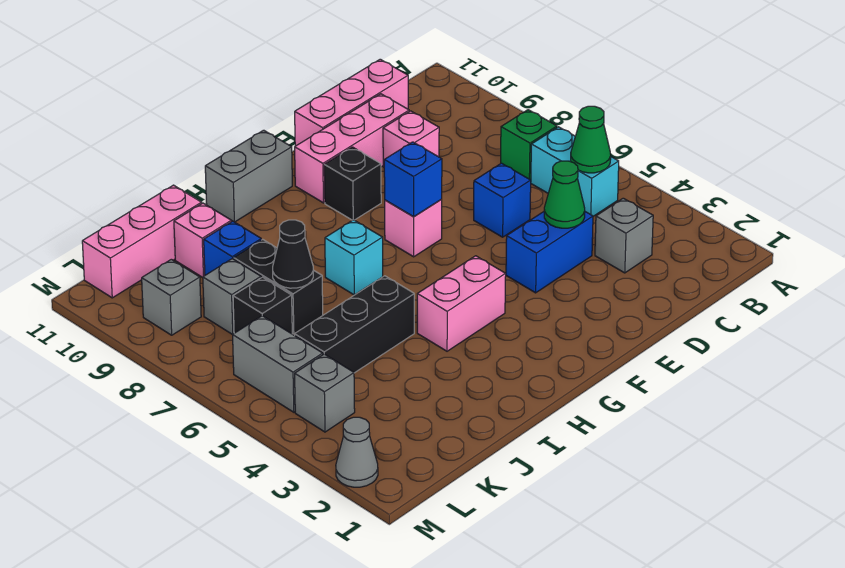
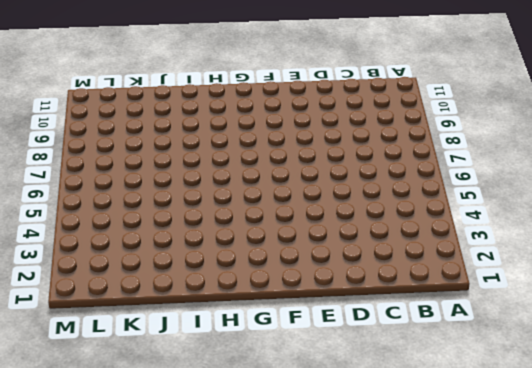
none -> cyan brick B5:B6 level 1
none -> green brick B7 level 1
none -> grey brick C3 level 1

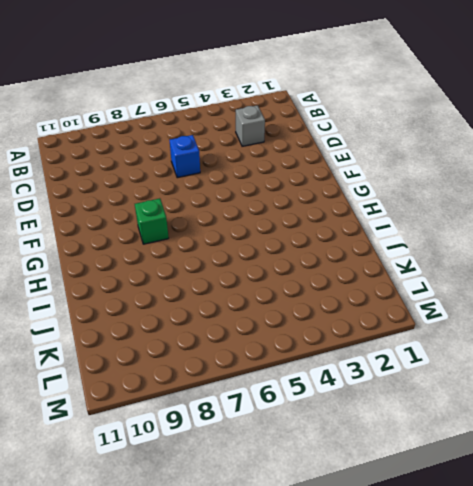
green brick G8 level 1 -> green brick B7 level 1
none -> cyan brick B5:B6 level 1
none -> pink brick C11:E11 level 1
none -> blue brick D4:E4 level 1

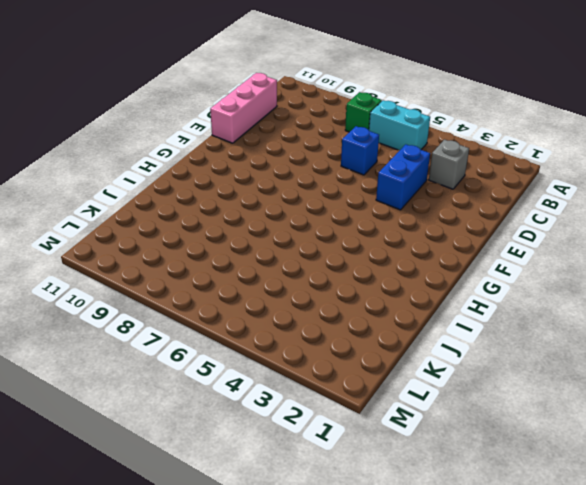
none -> pink brick D9 level 1
none -> pink brick D10:F10 level 1
none -> pink brick F7 level 1

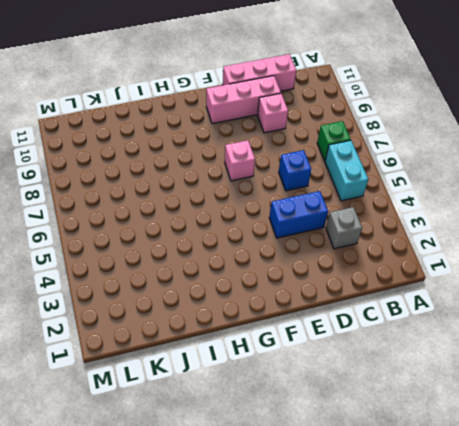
none -> black brick F9 level 1
none -> pink brick G4:H4 level 1
none -> grey brick G11:H11 level 1

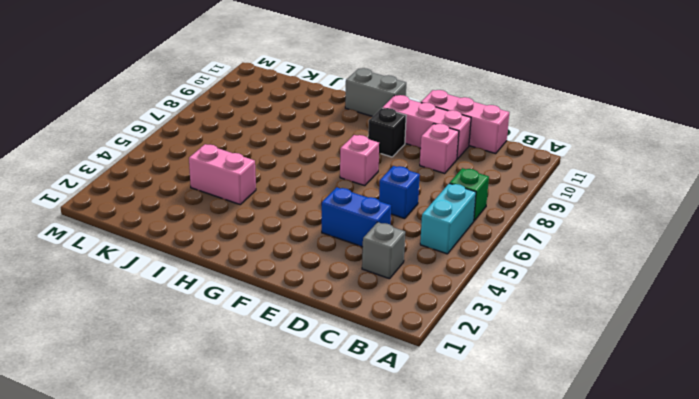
pink brick I4:J4 level 1 -> pink brick G4:H4 level 1
none -> cyan brick H7 level 1
none -> black brick I5:K5 level 1
none -> black brick J7:J8 level 1

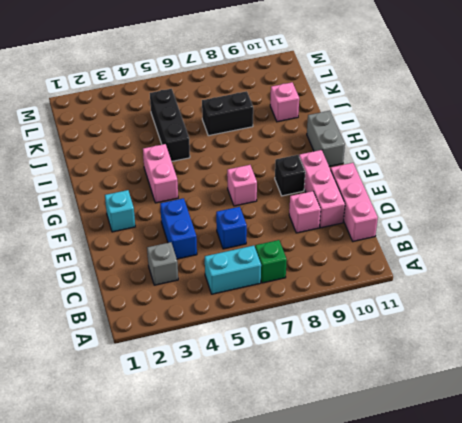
cyan brick F2 level 1 -> cyan brick H7 level 1
none -> blue brick J9 level 1
none -> pink brick J11:L11 level 1
none -> black brick K7 level 1

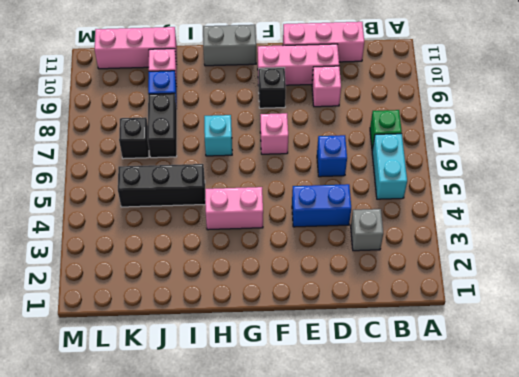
none -> grey brick K8 level 1
none -> grey brick L4 level 1
none -> grey brick L5:L6 level 1

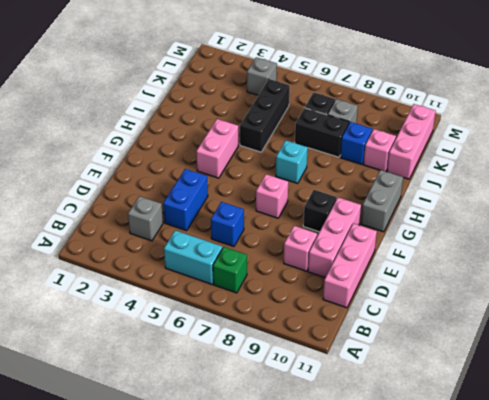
none -> grey brick L5:L6 level 1
none -> grey brick L9 level 1
none -> grey cone M2 level 1

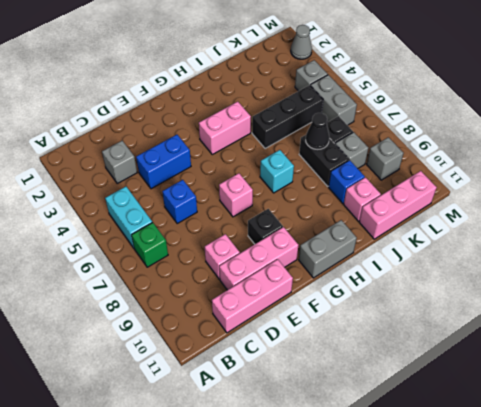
none -> green cone B5 level 2
none -> green cone D4 level 2
none -> blue brick F7 level 2

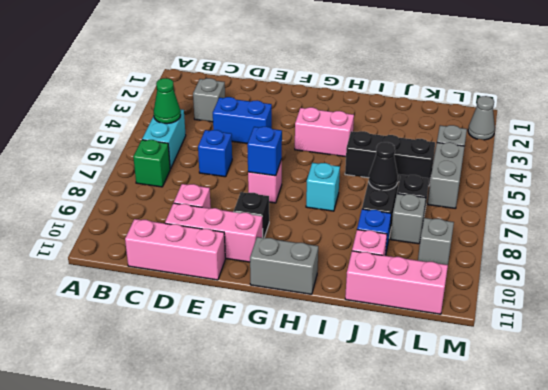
none -> green cone D4 level 2

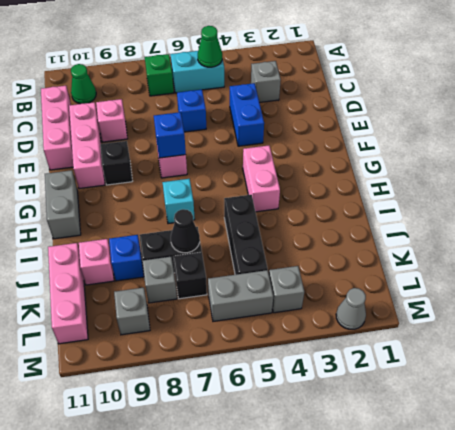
green cone B10 level 1 -> green cone D4 level 2

